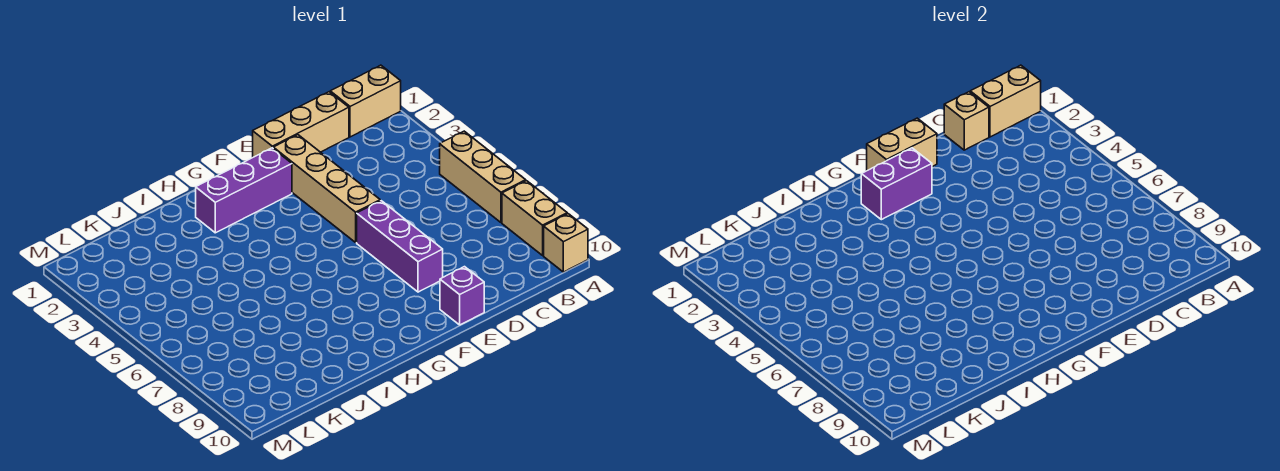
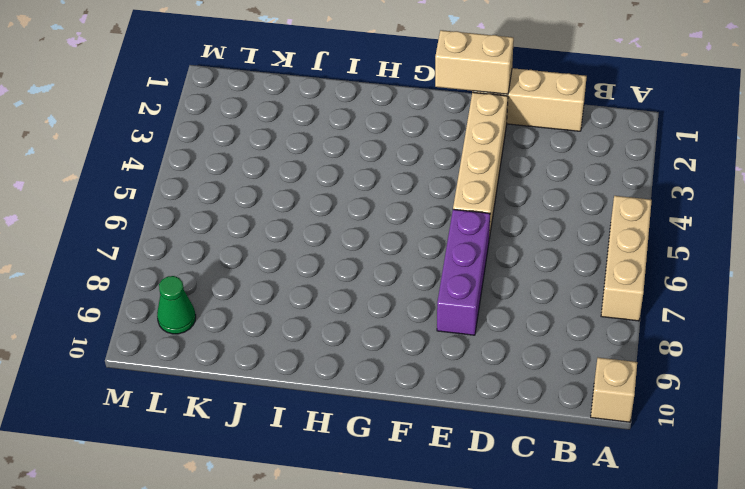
green cone L9 level 1 -> none
none -> tan brick A1:B1 level 1
none -> tan brick A8:A9 level 1
none -> purple brick E10 level 1

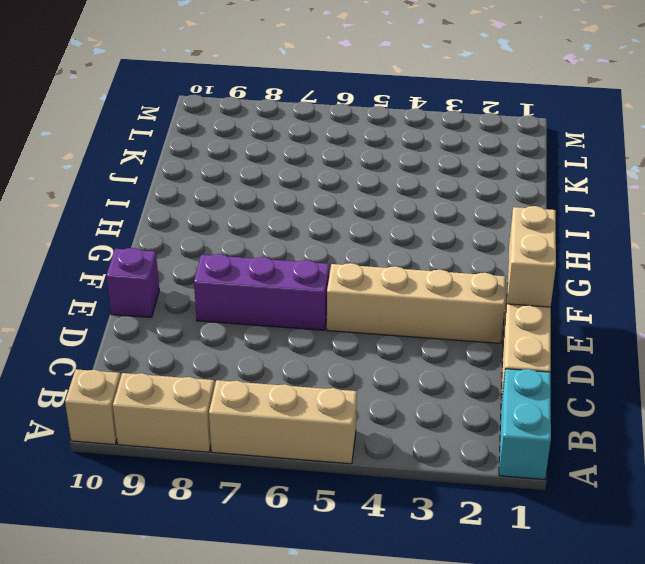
cyan brick A1:B1 level 1 -> tan brick A1:B1 level 1
none -> purple brick F2:H2 level 1
none -> tan brick A1:B1 level 2
none -> tan brick C1 level 2

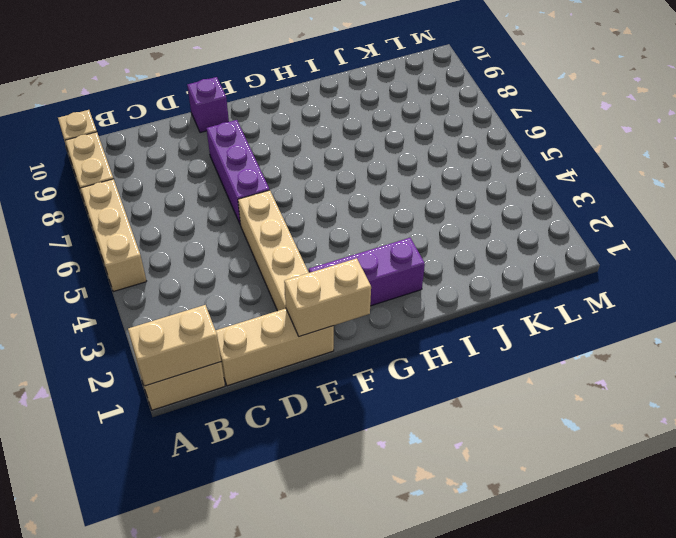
none -> tan brick C1 level 2
none -> purple brick F2:G2 level 2

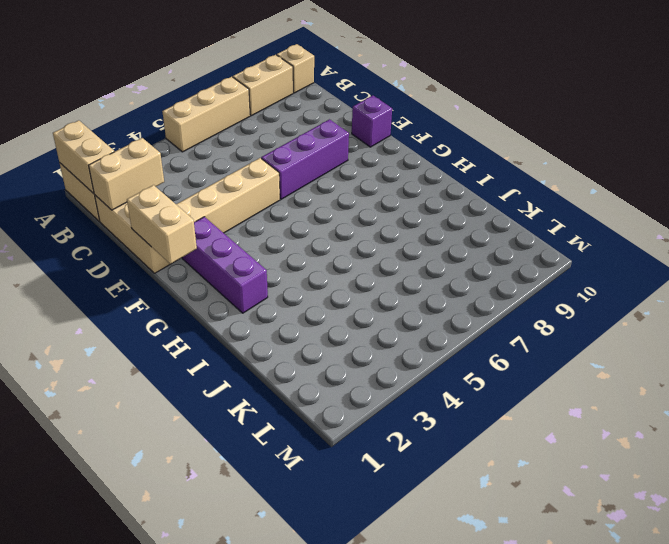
tan brick C1:C2 level 2 -> tan brick C1 level 2
none -> purple brick F2:G2 level 2

